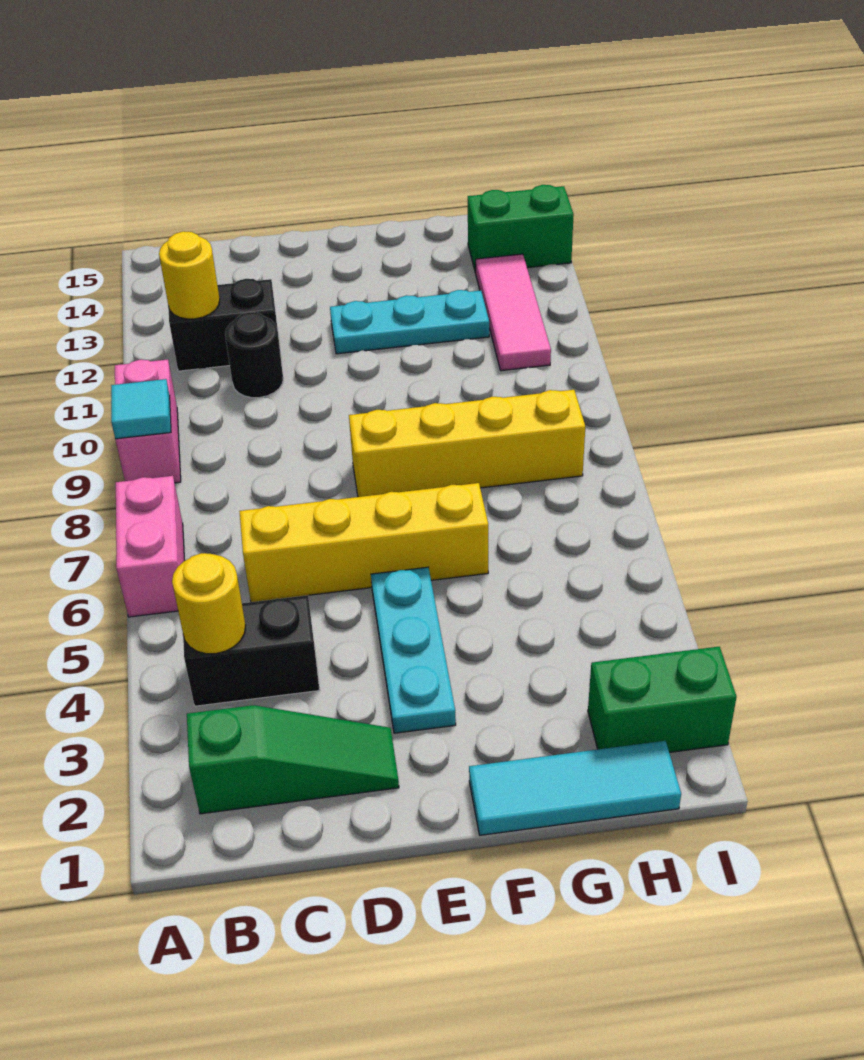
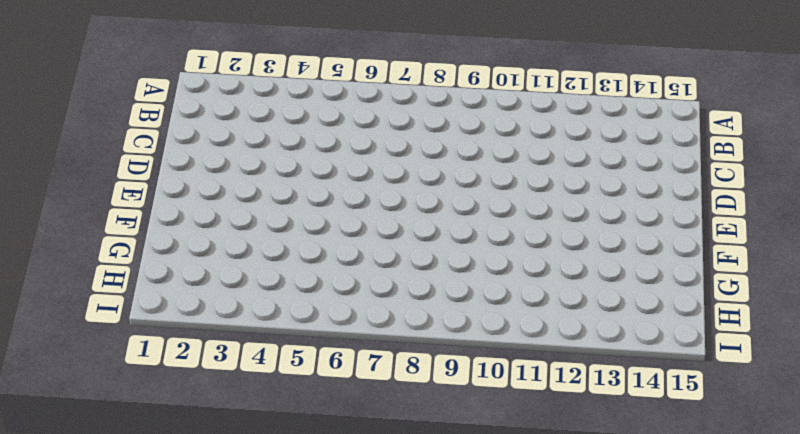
none -> pink brick A6:A7 level 1
none -> pink brick A9:A10 level 1
none -> green slope B2:D2 level 1 top B

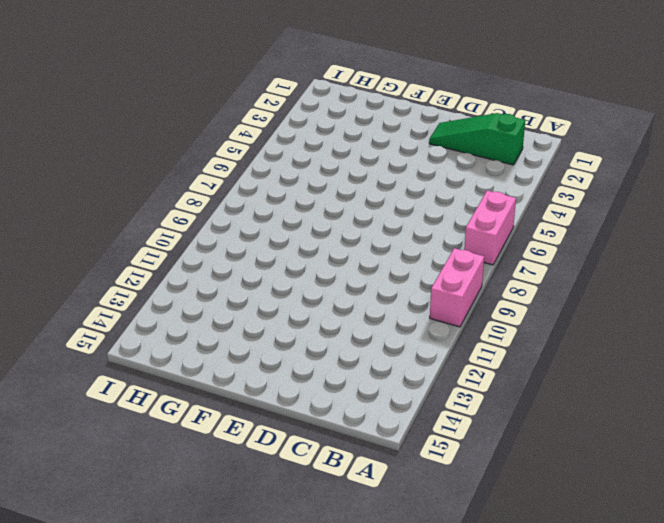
none -> black brick B4:C4 level 1
none -> black brick B12:C12 level 1
none -> yellow brick C6:F6 level 1

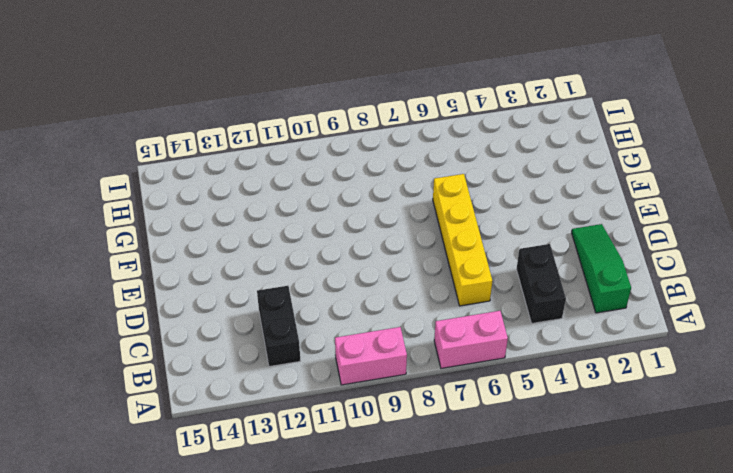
none -> black round brick C11 level 1
none -> cyan plate E3:E5 level 1
none -> yellow brick E8:H8 level 1

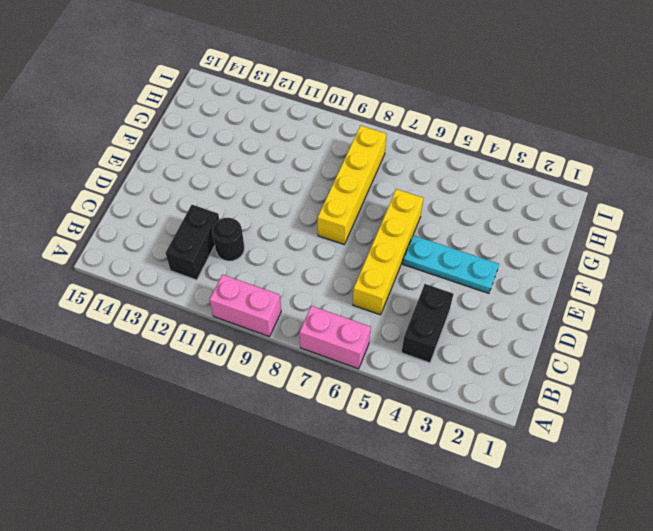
none -> green slope B2:D2 level 1 top B
none -> cyan plate E12:G12 level 1
none -> cyan tile F1:H1 level 1

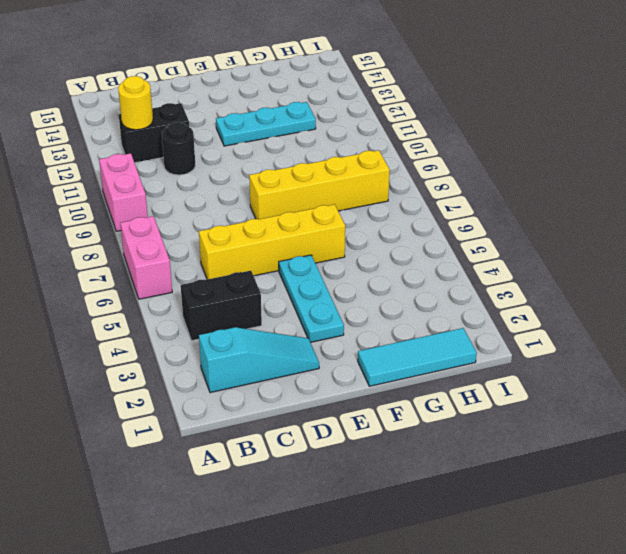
cyan slope B2:D2 level 1 top B -> green slope B2:D2 level 1 top B
none -> green brick H2:I2 level 1
none -> pink tile H11:H13 level 1
none -> green brick H14:I14 level 1

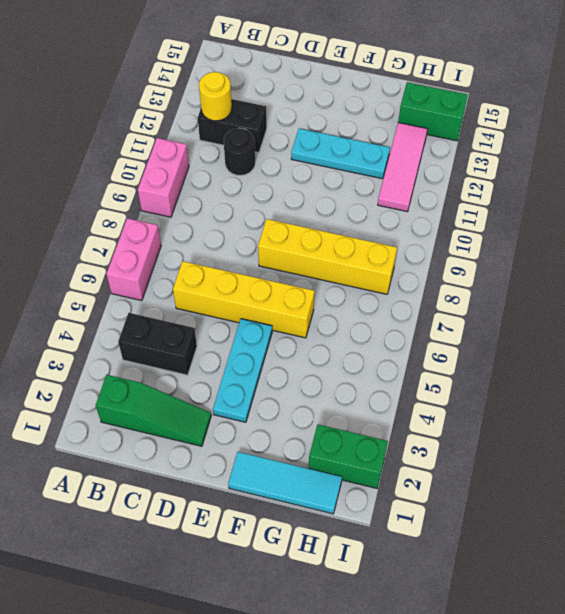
none -> cyan tile A9 level 2
none -> yellow round brick B4 level 2

